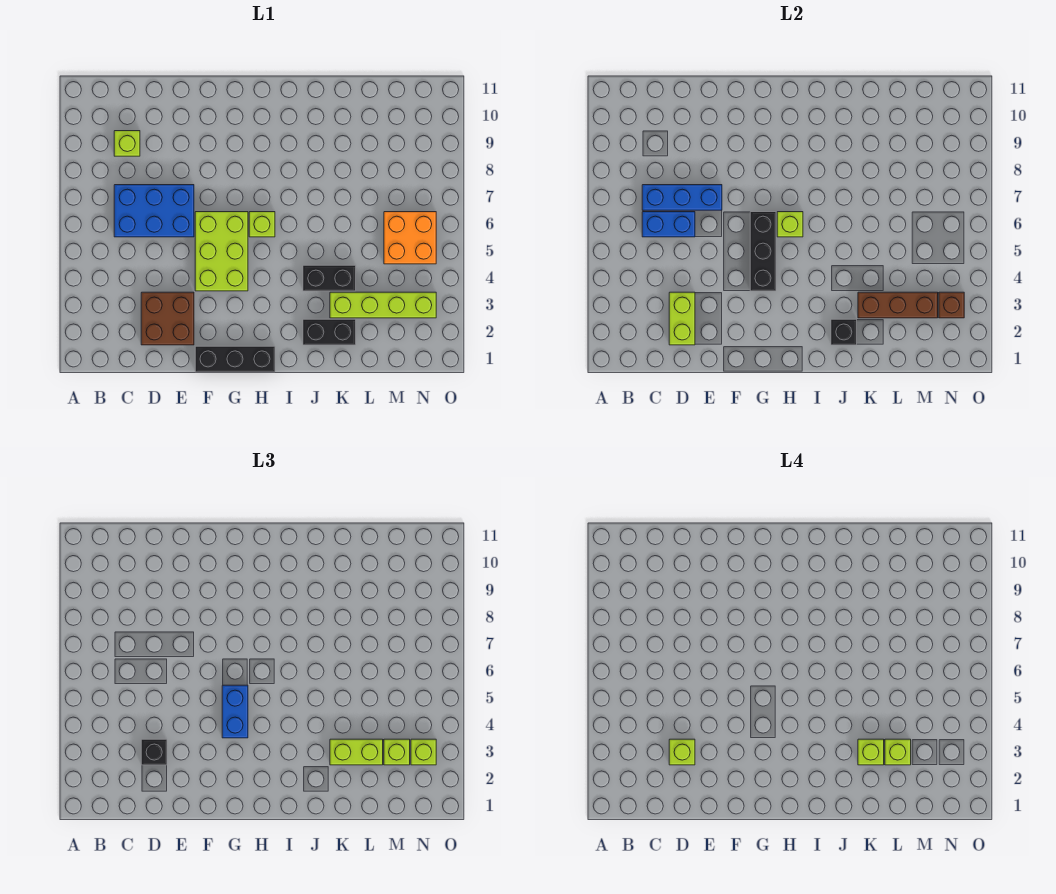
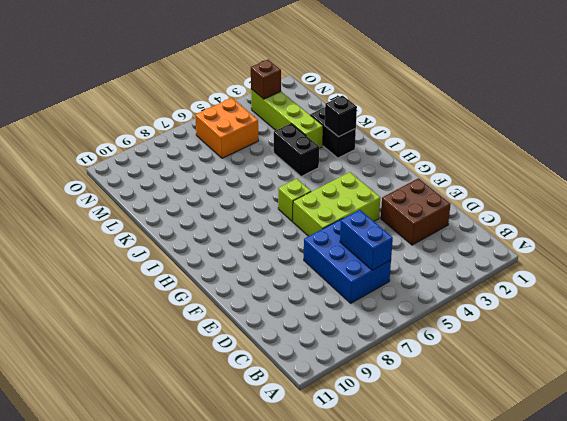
none -> lime brick C9 level 1
none -> black brick F1:H1 level 1
none -> blue brick C7:E7 level 2

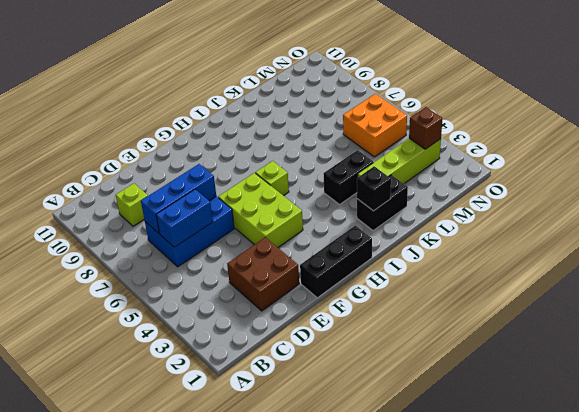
none -> lime brick D2:D3 level 2
none -> black brick G4:G6 level 2
none -> lime brick H6 level 2

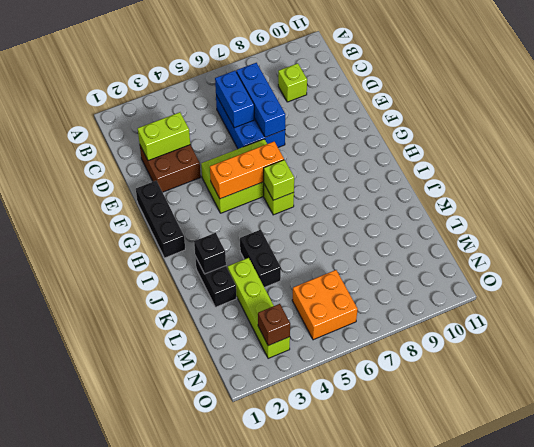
orange brick G4:G6 level 2 -> black brick G4:G6 level 2
none -> brown brick K3:M3 level 2
none -> black brick D3 level 3
none -> blue brick G4:G5 level 3

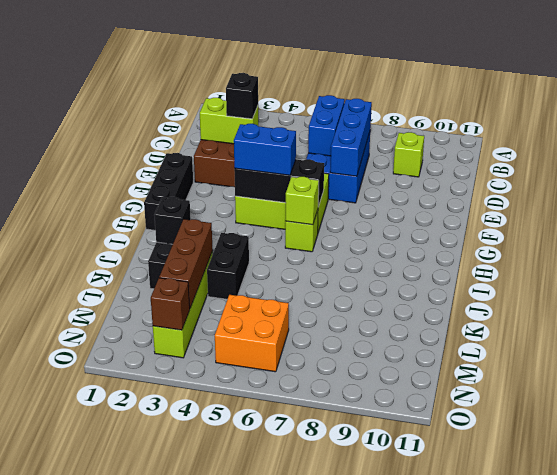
none -> lime brick K3:L3 level 3
none -> lime brick M3 level 3
none -> lime brick N3 level 3

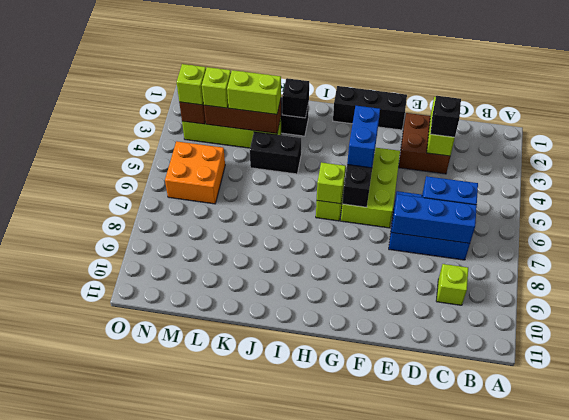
none -> lime brick D3 level 4
none -> lime brick K3 level 4
none -> lime brick L3 level 4

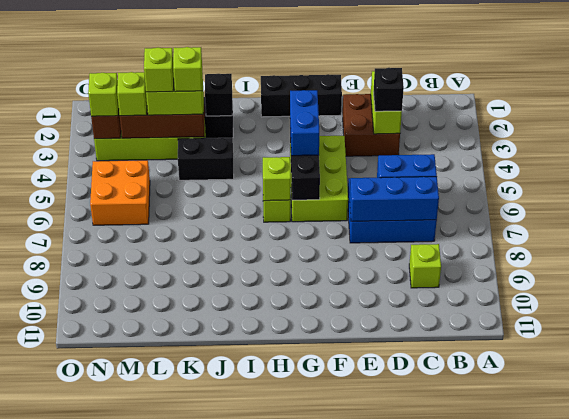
none -> lime brick D3 level 4

